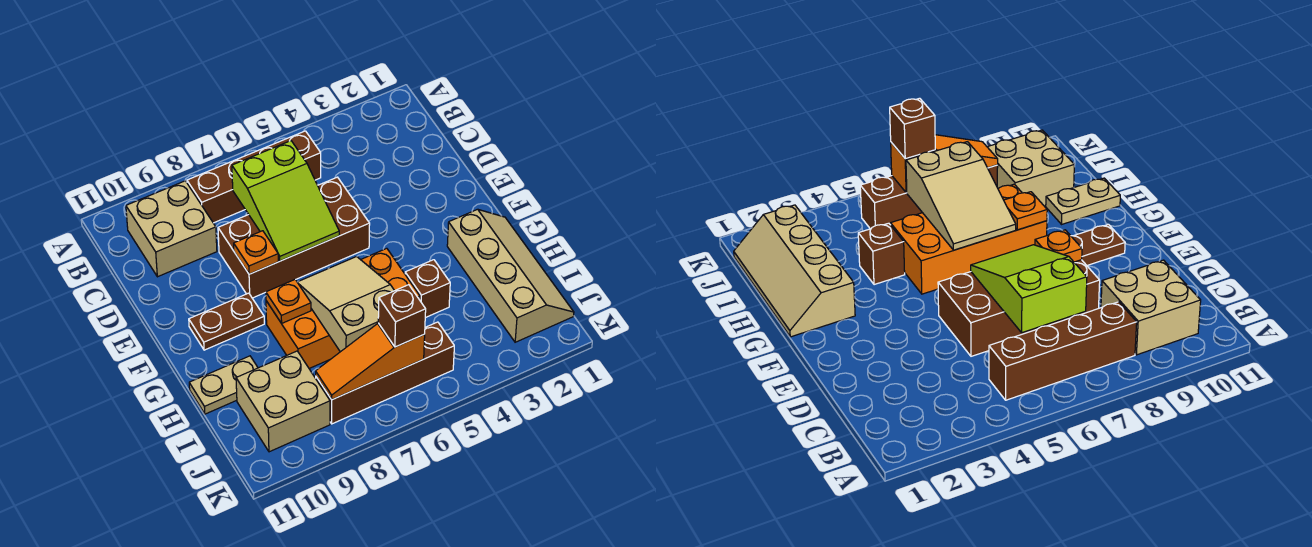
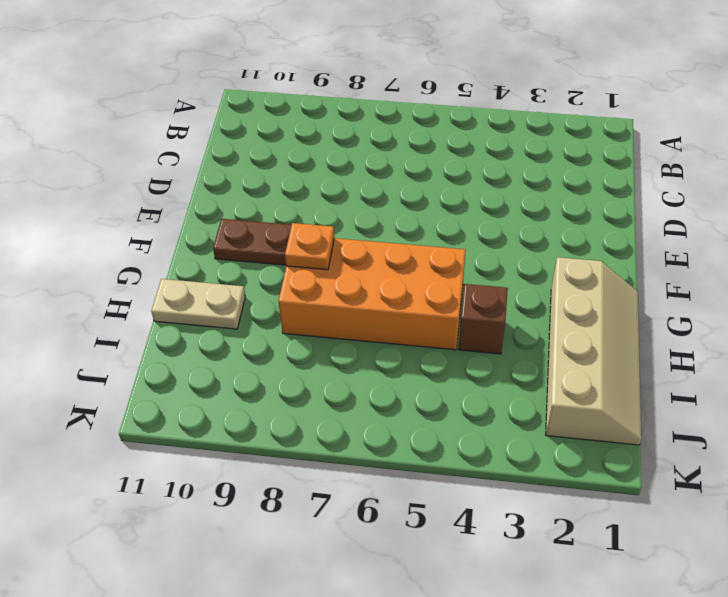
none -> brown brick B5:B8 level 1
none -> tan brick B9:C10 level 1
none -> brown brick D5:E8 level 1

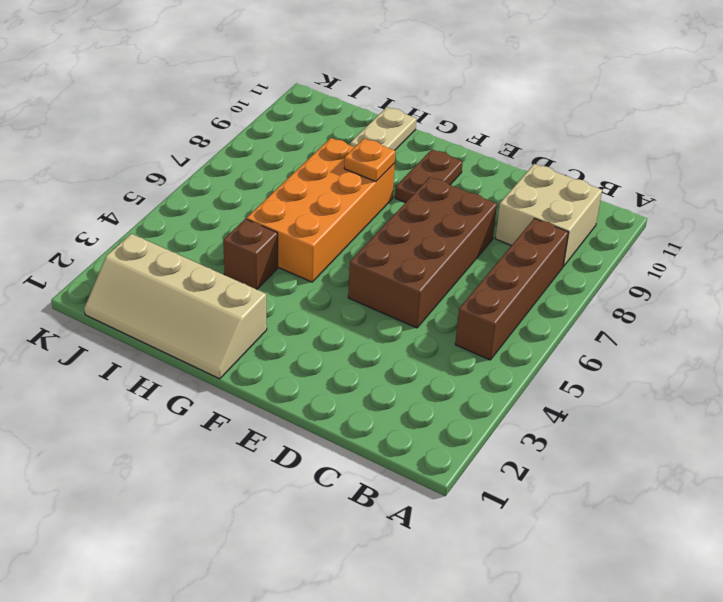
none -> tan brick I9:J10 level 1
none -> brown brick J5:J8 level 1
none -> lime slope C6:E7 level 2 top C

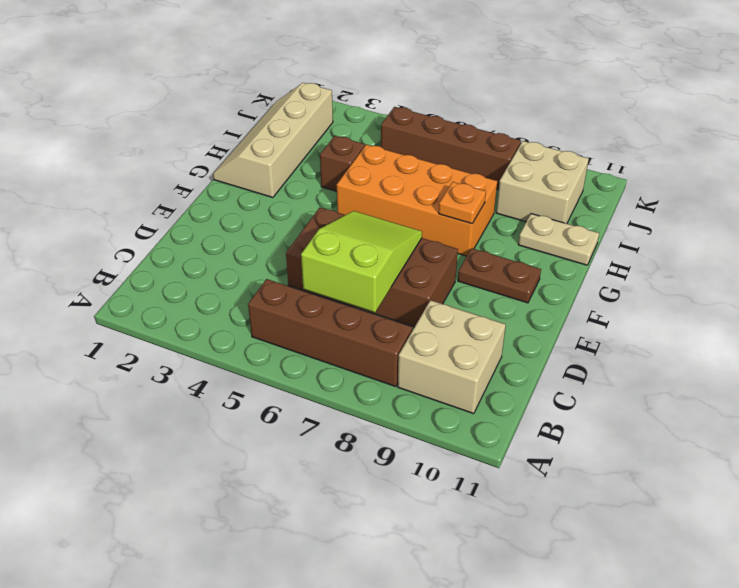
none -> orange plate E8 level 2
none -> tan slope G6:I7 level 2 top I
none -> orange slope J6:J8 level 2 top 6

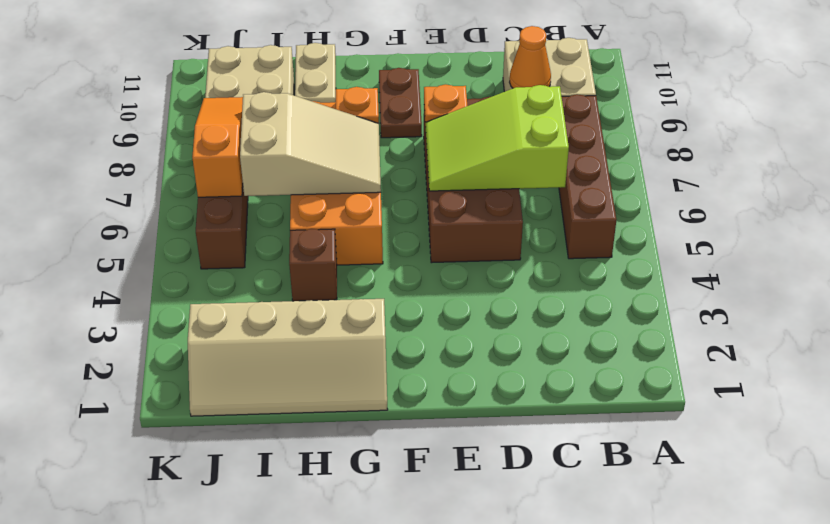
orange cone C9 level 2 -> none
none -> brown brick J6 level 3

